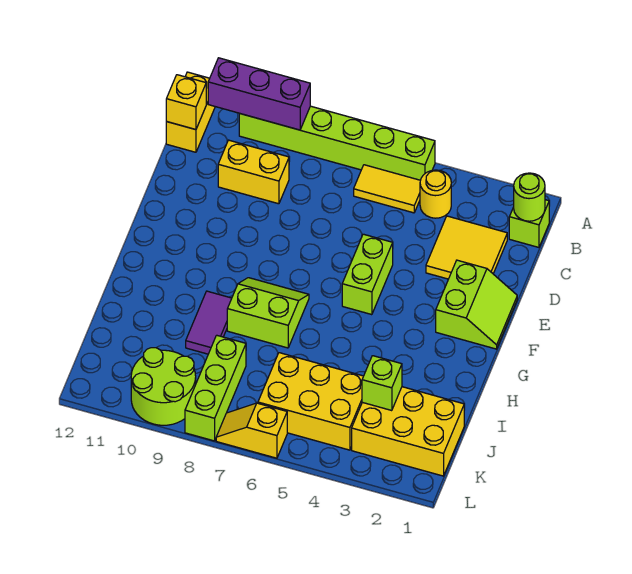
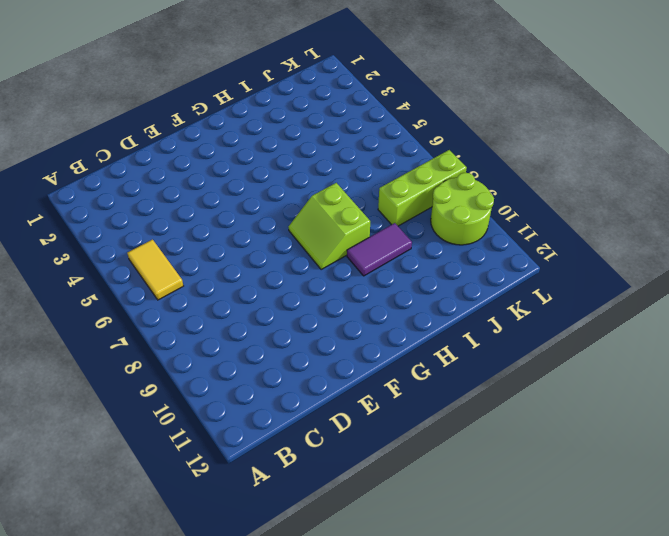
none -> lime brick A5:A10 level 1
none -> yellow brick A12:B12 level 1
none -> lime brick B1 level 1

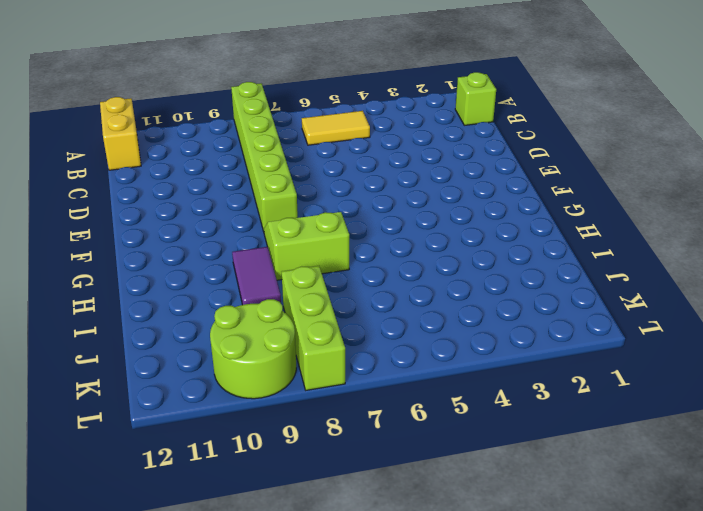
lime brick A8:F8 level 1 -> lime brick A5:A10 level 1
none -> yellow round brick B4 level 1
none -> yellow tile C2:D3 level 1
none -> yellow brick C9:C10 level 1

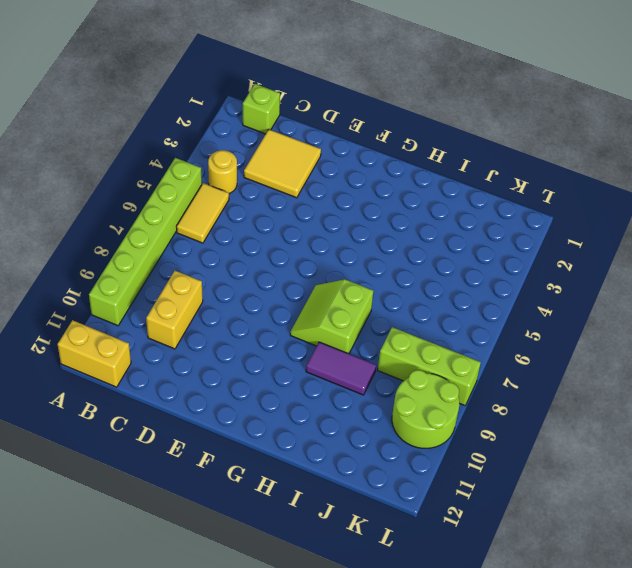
none -> lime slope E1:F2 level 1 top 2
none -> lime brick E5:F5 level 1
none -> yellow brick J1:K3 level 1

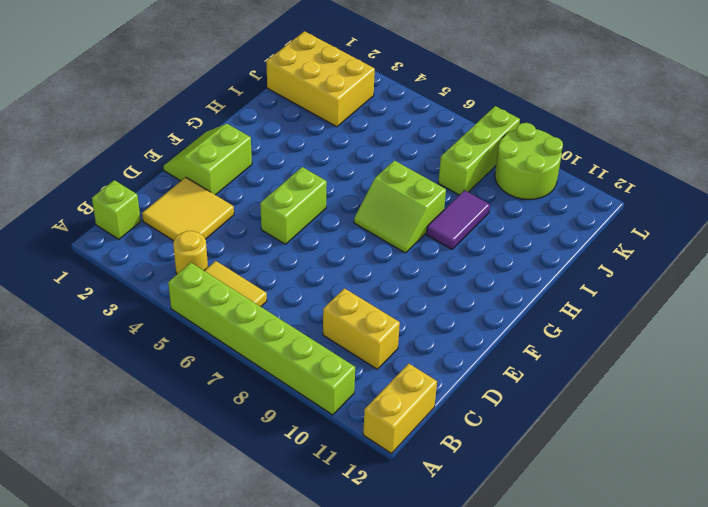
none -> yellow brick J4:K6 level 1
none -> yellow slope L6:L7 level 1 top 6
none -> purple brick A9:A11 level 2

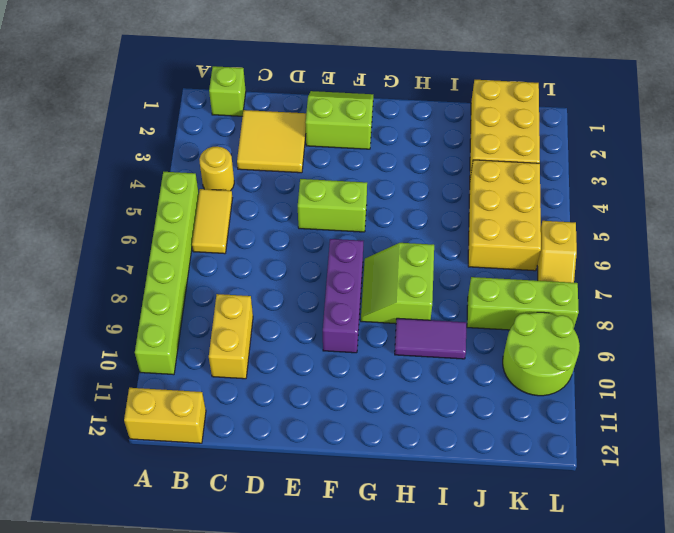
purple brick F7:F9 level 1 -> purple brick A9:A11 level 2
none -> lime round brick B1 level 2
none -> yellow brick B12 level 2
none -> lime brick J3 level 2

